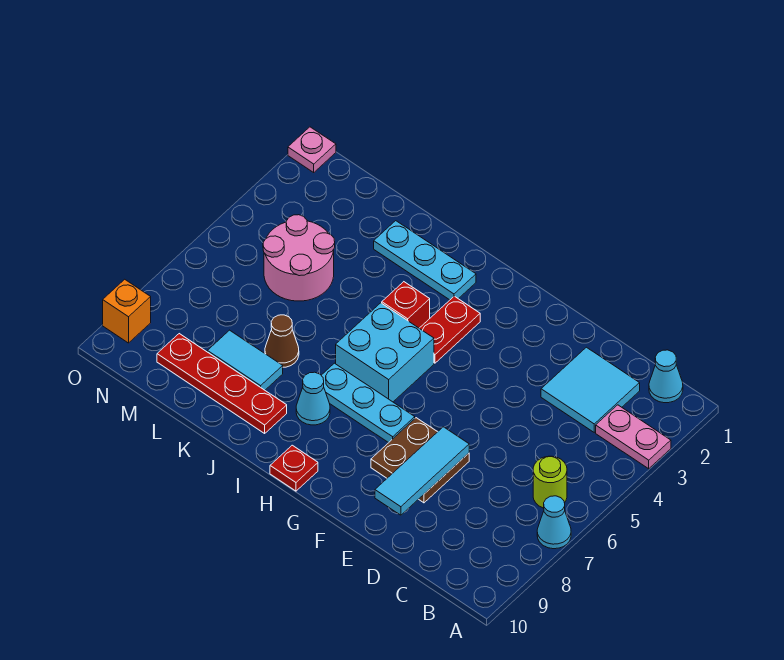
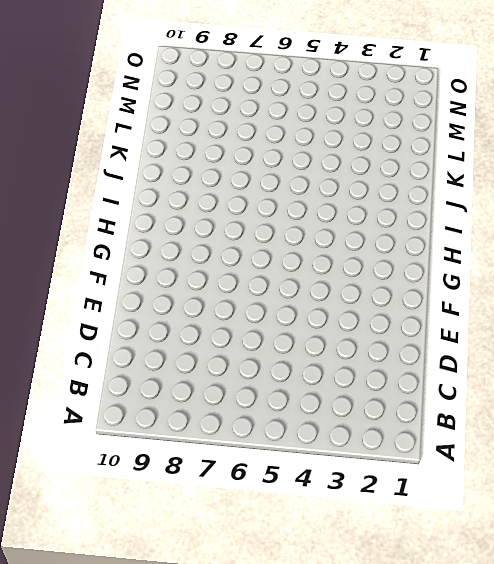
none -> pink plate A3:B3 level 1
none -> cyan cone A7 level 1
none -> cyan cone B1 level 1

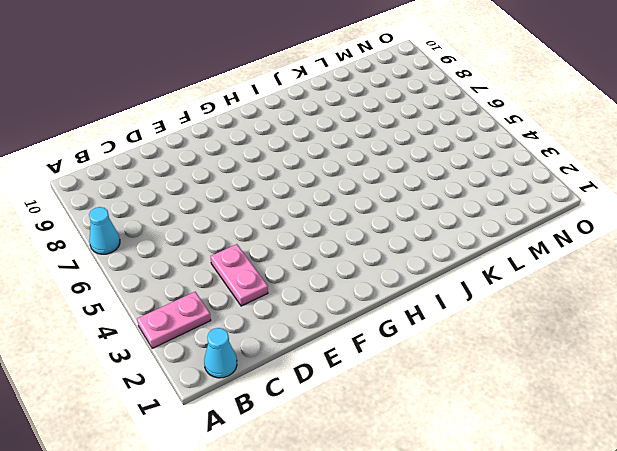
pink plate D3:D4 level 1 -> cyan tile C2:D3 level 1
none -> lime round brick B6 level 1
none -> brown plate E7:F8 level 1
none -> cyan plate G7:I7 level 1

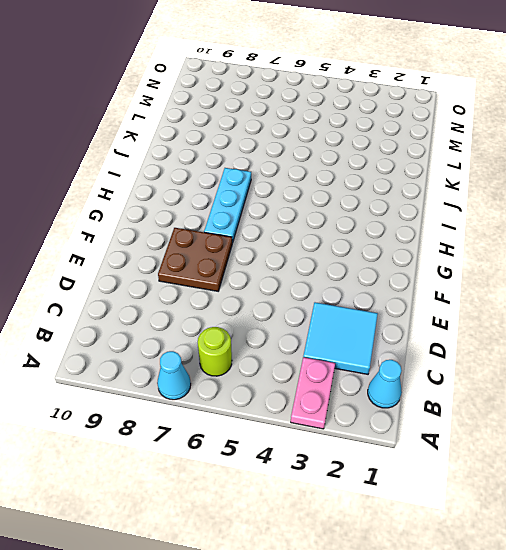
none -> red plate H3:H4 level 1
none -> cyan brick H5:I6 level 1
none -> red plate H10 level 1

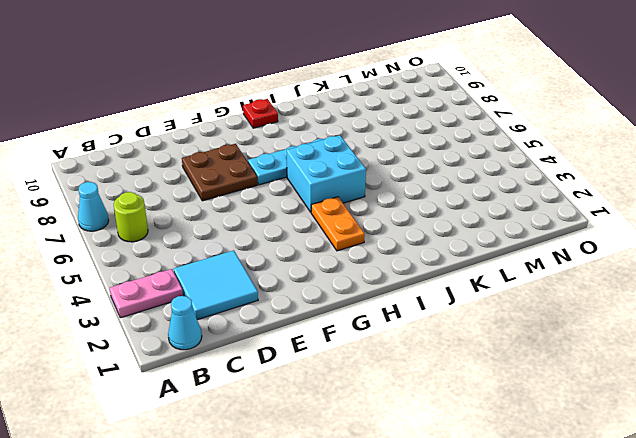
orange plate H3:H4 level 1 -> red plate H3:H4 level 1
none -> cyan plate I2:K2 level 1
none -> red brick I4 level 1
none -> cyan cone I8 level 1

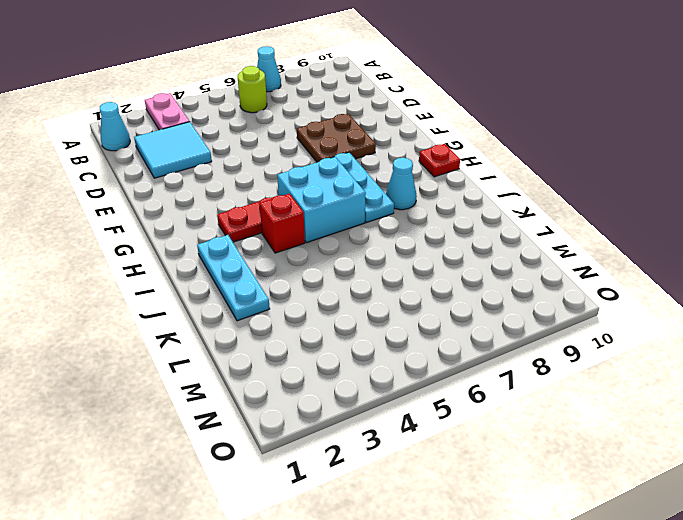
none -> red plate J9:M9 level 1
none -> brown cone K7 level 1
none -> cyan tile K8:L8 level 1

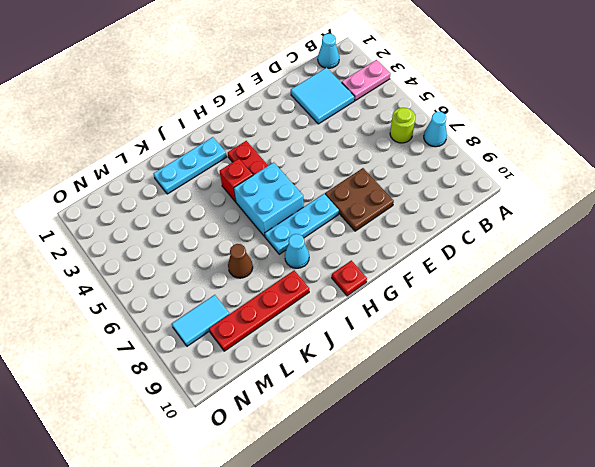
cyan tile M8:N8 level 1 -> cyan tile K8:L8 level 1
none -> pink round brick L4:M5 level 1
none -> pink plate O1 level 1
none -> orange brick O9 level 1

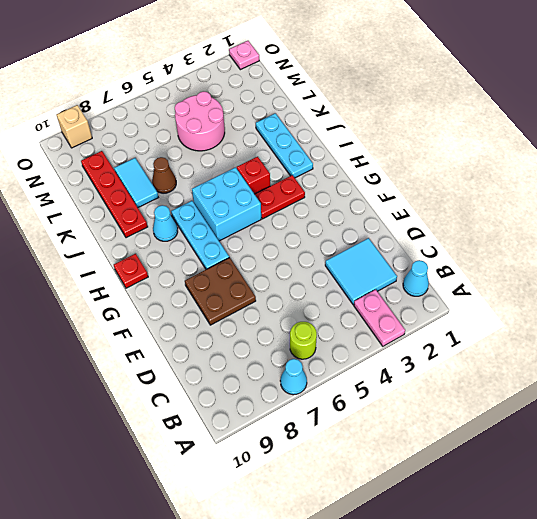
tan brick O9 level 1 -> orange brick O9 level 1
none -> cyan tile E7:E9 level 2

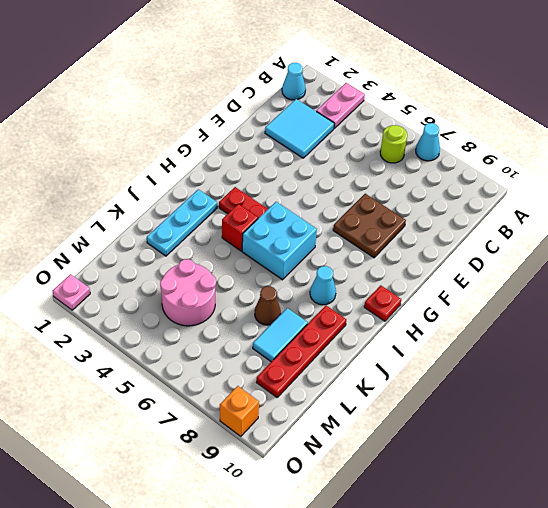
none -> cyan plate G7:I7 level 1
none -> cyan tile E7:E9 level 2

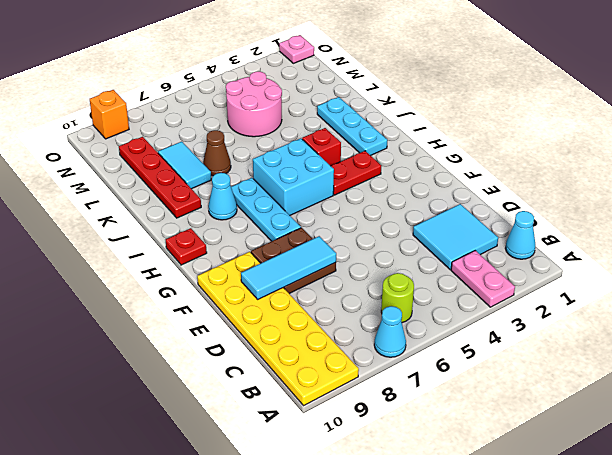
yellow plate A9:F10 level 1 -> none

